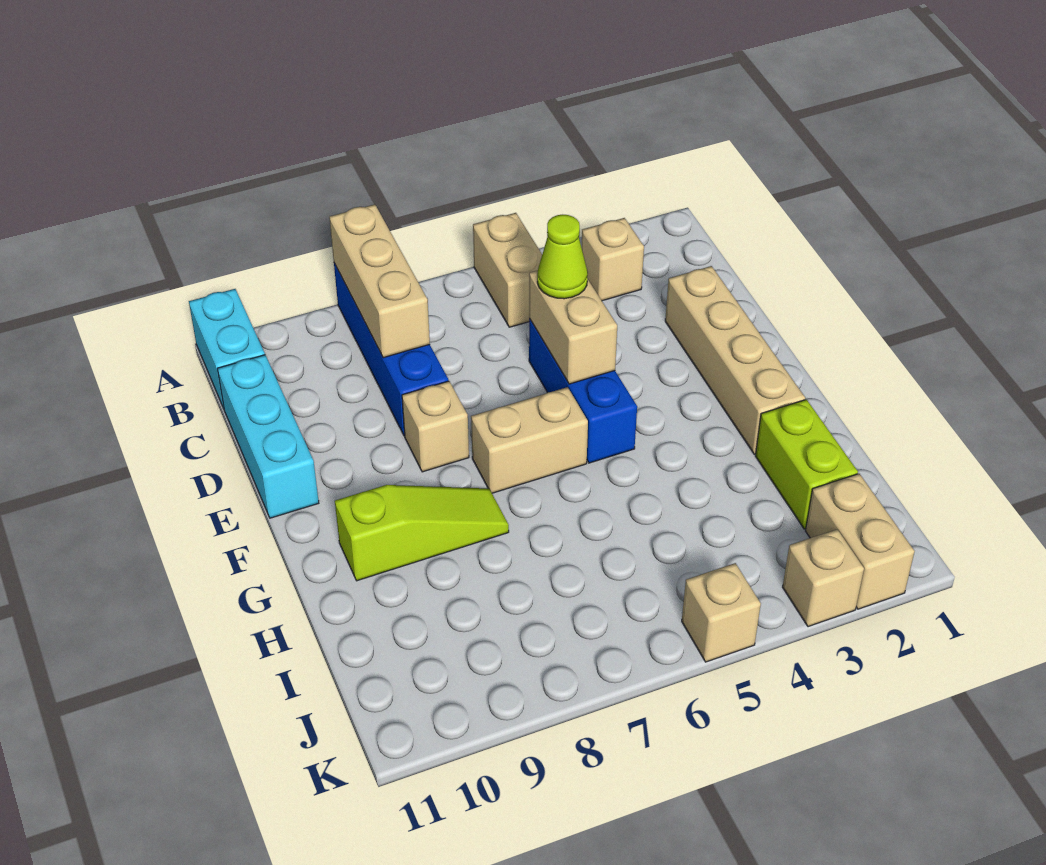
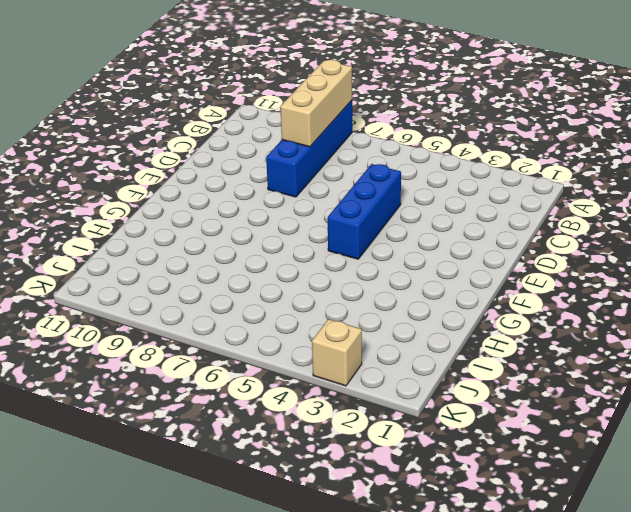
none -> tan brick A5:B5 level 1
none -> cyan brick A11:B11 level 1
none -> tan brick B3 level 1

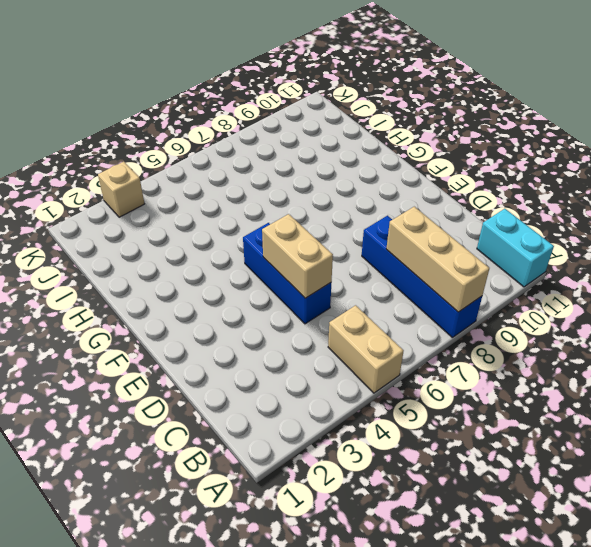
none -> tan brick B3 level 1
none -> cyan brick C11:E11 level 1
none -> tan brick D2:G2 level 1

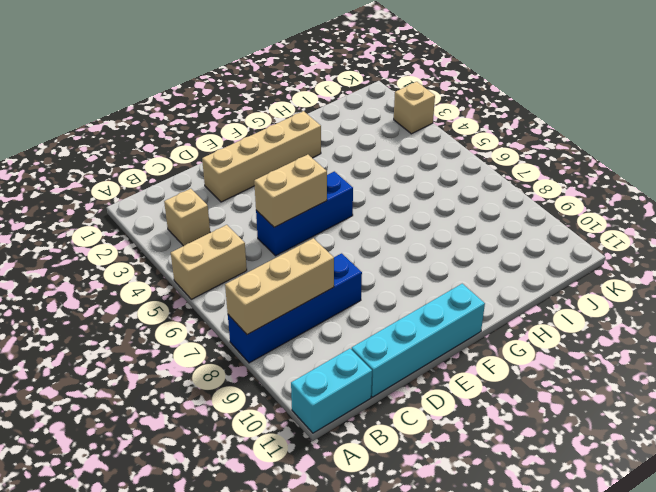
cyan brick C11:F11 level 1 -> cyan brick C11:E11 level 1
none -> tan brick E8 level 1
none -> tan brick F6:F7 level 1
none -> lime slope G8:G10 level 1 top 10

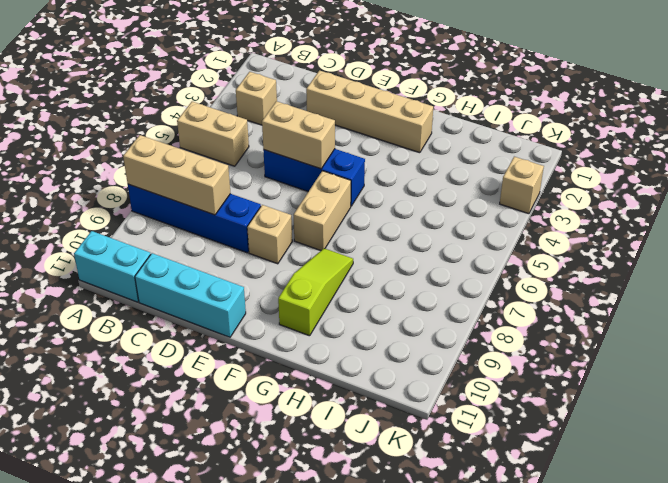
none -> lime brick H2:I2 level 1
none -> tan brick J2:K2 level 1
none -> tan brick K5 level 1

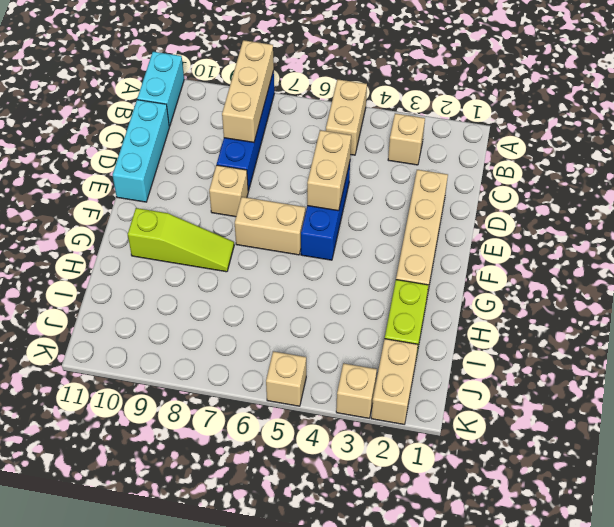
none -> lime cone D5 level 3

